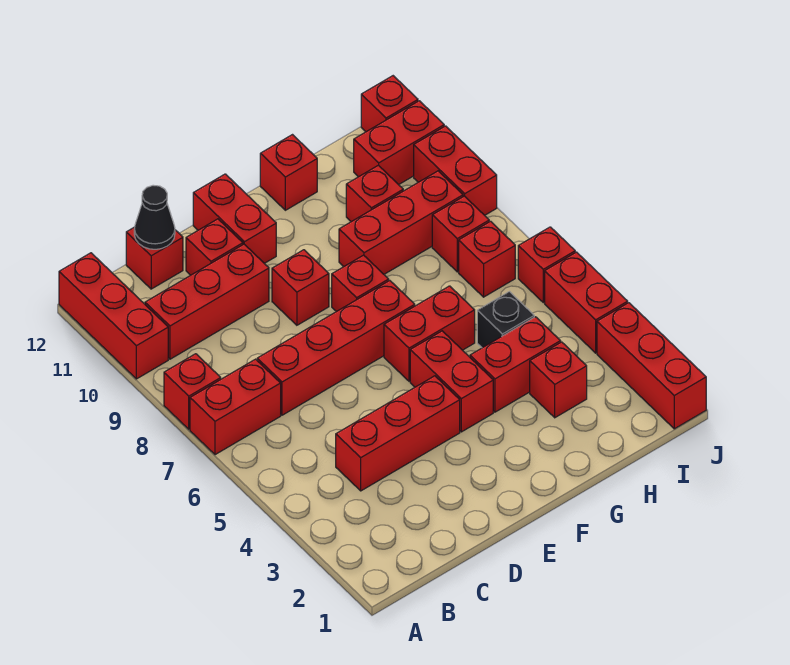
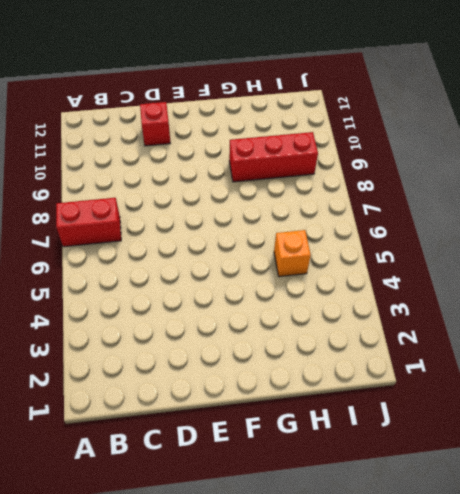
orange brick H5 level 1 -> black brick H5 level 1
none -> red brick A8 level 1
none -> red brick A10:A12 level 1
none -> red brick B10:D10 level 1

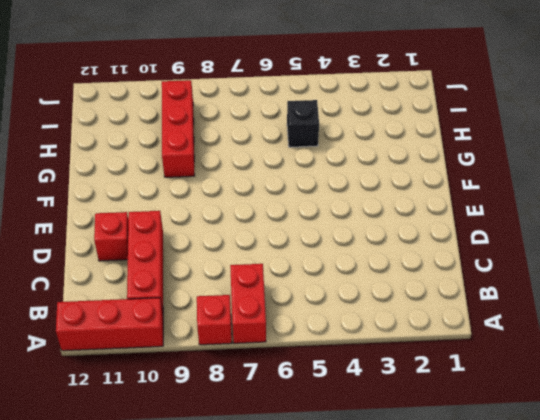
none -> red brick C4:E4 level 1
none -> red brick C7:F7 level 1
none -> red brick C12 level 1

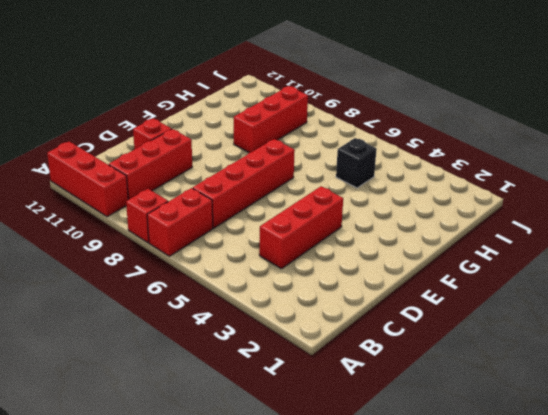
none -> red brick C12 level 1
none -> red brick E9 level 1
none -> red brick E11:E12 level 1

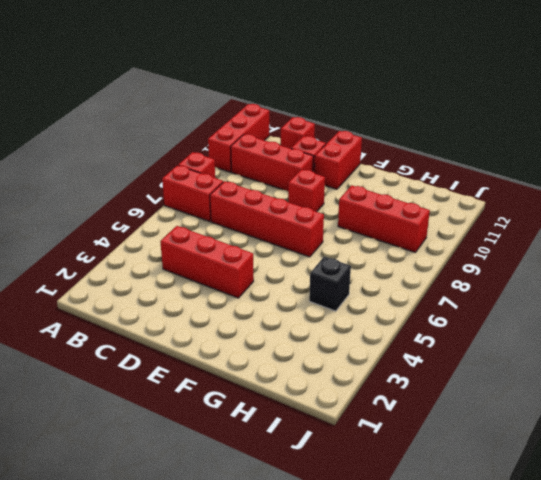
none -> red brick F4:F5 level 1
none -> red brick F6:G6 level 1
none -> red brick F8 level 1

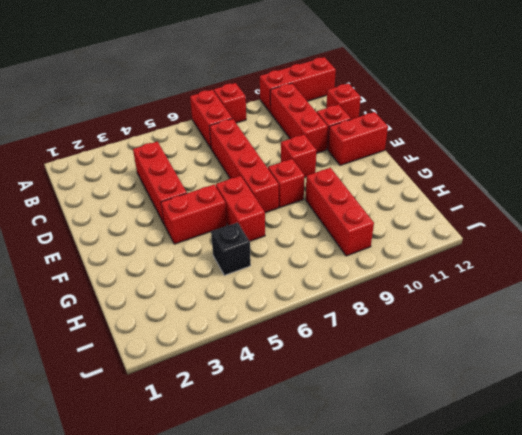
none -> red brick G4:H4 level 1
none -> red brick G12 level 1
none -> red brick H3 level 1

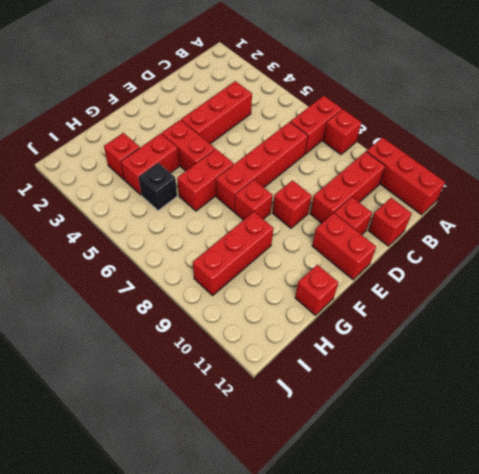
none -> red brick H10 level 1
none -> red brick I7 level 1
none -> red brick I8 level 1

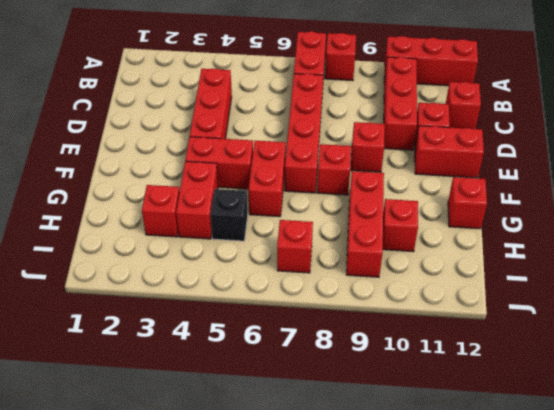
none -> red brick I8 level 1
none -> red brick I11:J11 level 1
none -> red brick J1:J3 level 1

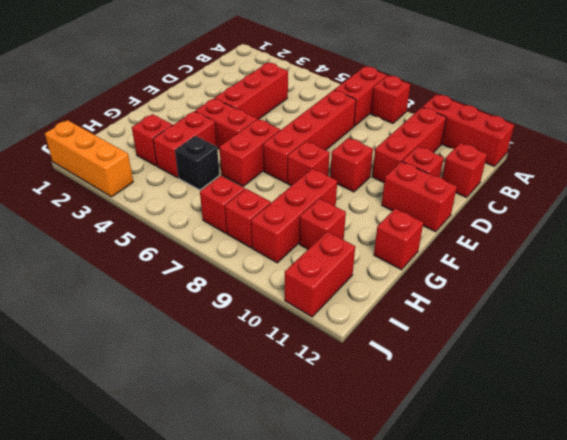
orange brick J1:J3 level 1 -> red brick J1:J3 level 1
none -> red brick J4:J5 level 1
none -> red brick J6 level 1
none -> red brick J9:J10 level 1

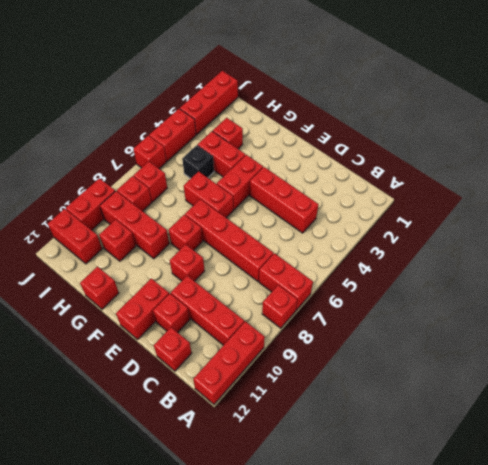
none -> red brick J12 level 1
none -> black cone C12 level 2

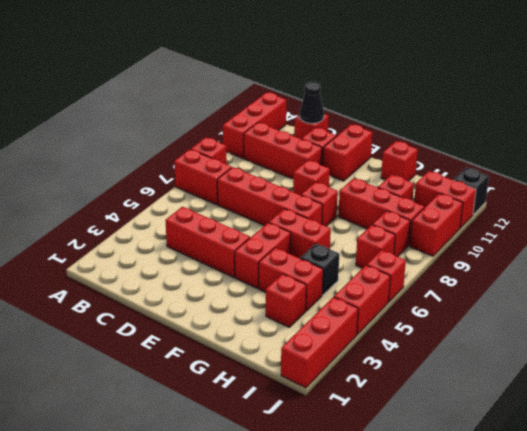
black brick J12 level 1 -> red brick J12 level 1

